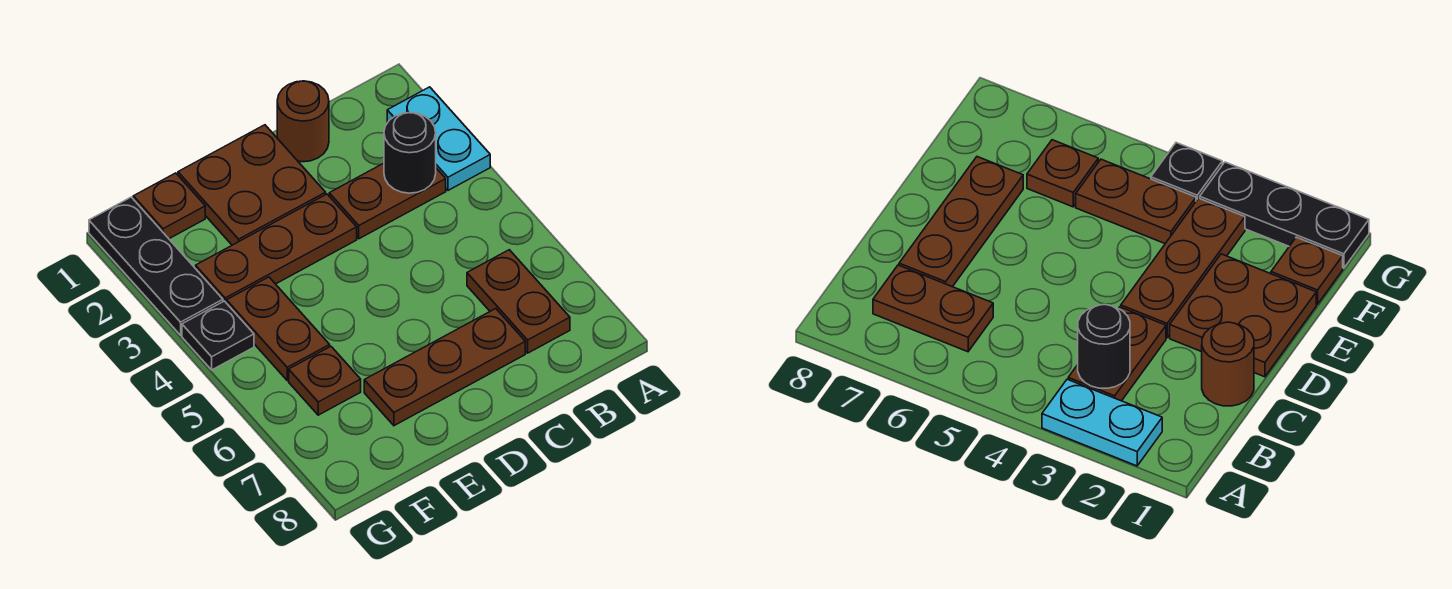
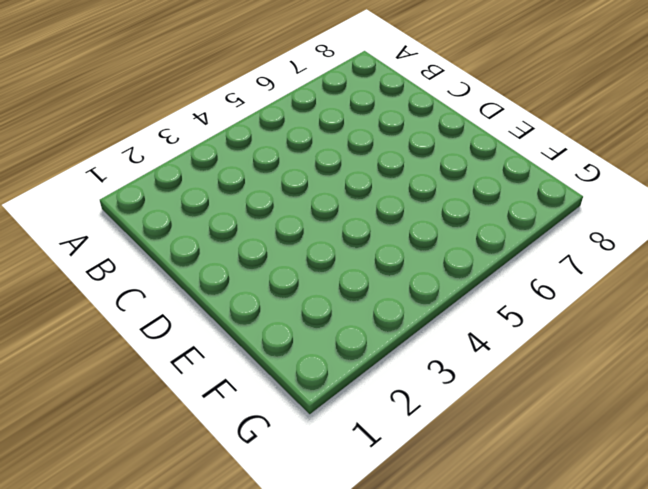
none -> cyan plate A2:A3 level 1
none -> brown plate B3:C3 level 1
none -> brown plate B6:B7 level 1

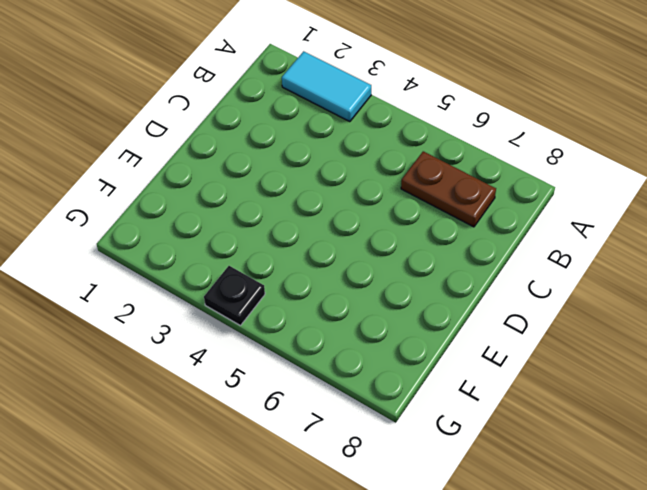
cyan tile A2:A3 level 1 -> cyan plate A2:A3 level 1
none -> brown plate B3:C3 level 1
none -> brown round brick C1 level 1
none -> brown plate C7:E7 level 1

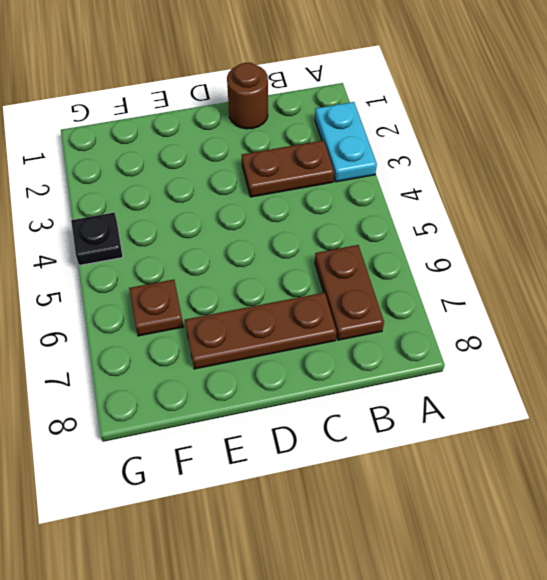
none -> brown plate D1:E2 level 1
none -> brown plate D3:F3 level 1
none -> brown plate F1 level 1

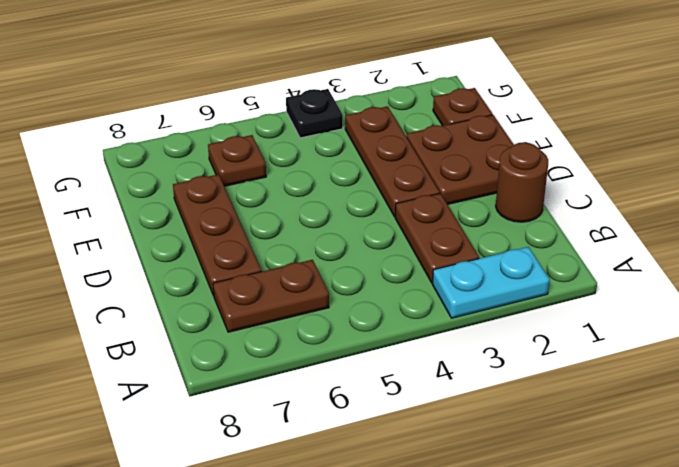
none -> brown plate F4:F5 level 1
none -> black plate G1:G3 level 1
none -> black round brick B3 level 2

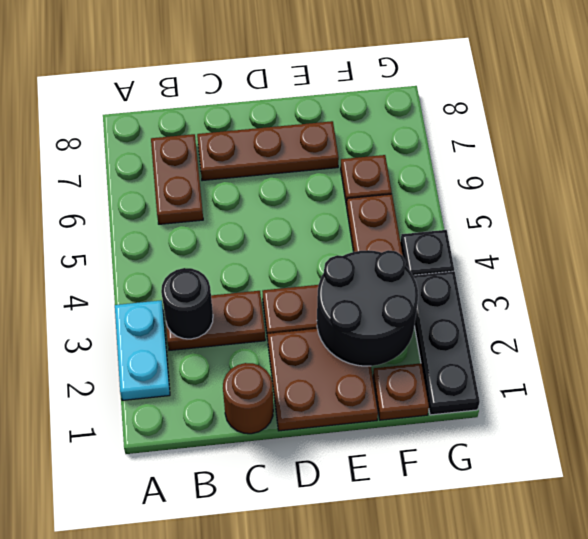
black round brick E2:F3 level 2 -> none

